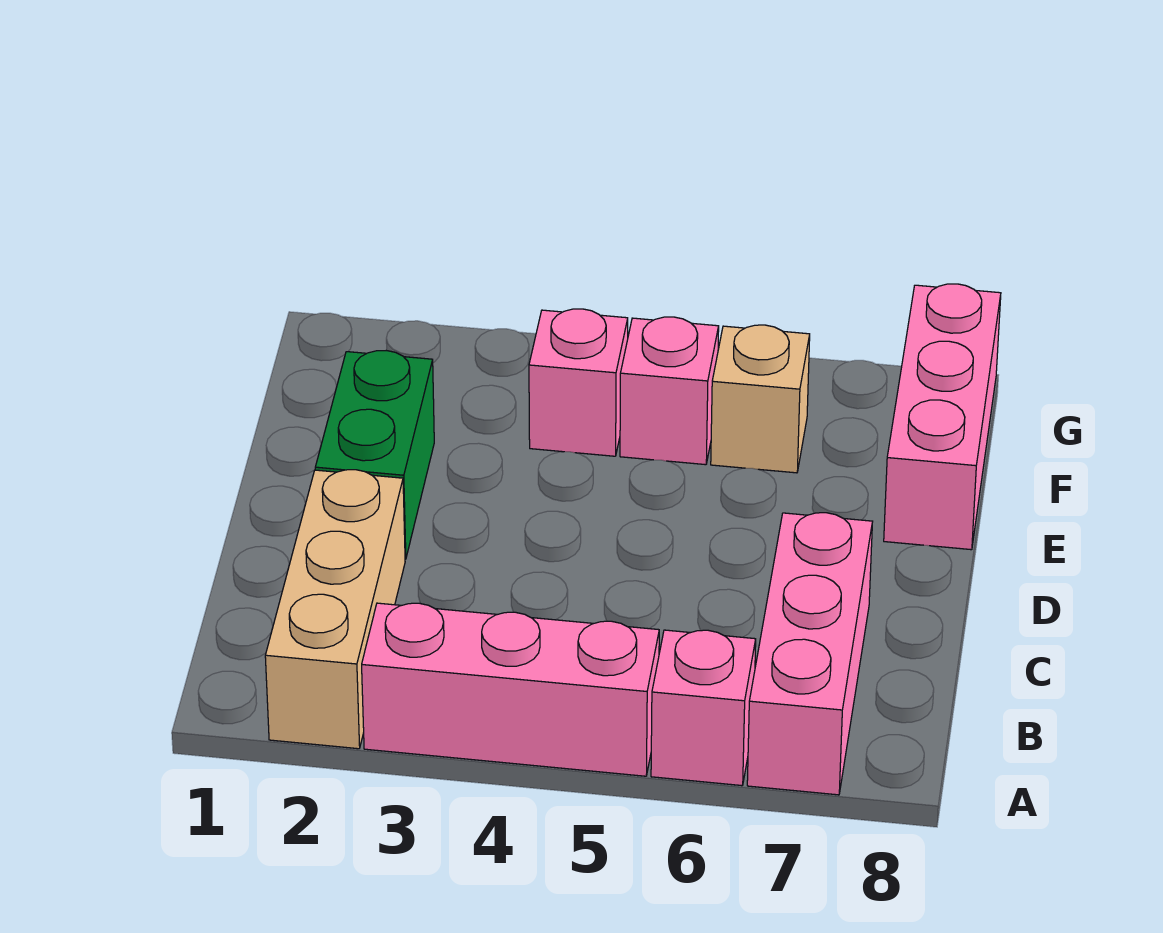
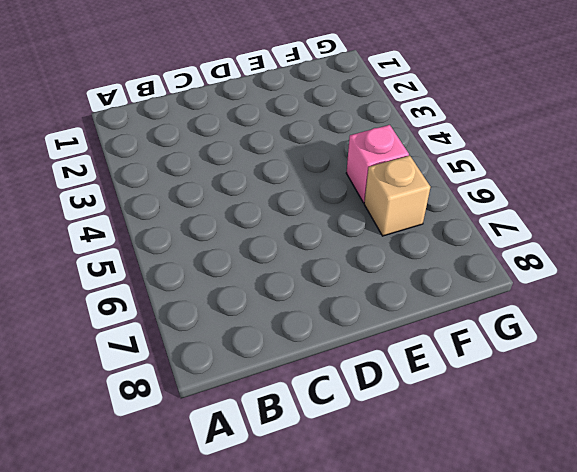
none -> tan brick A2:C2 level 1
none -> pink brick A3:A5 level 1

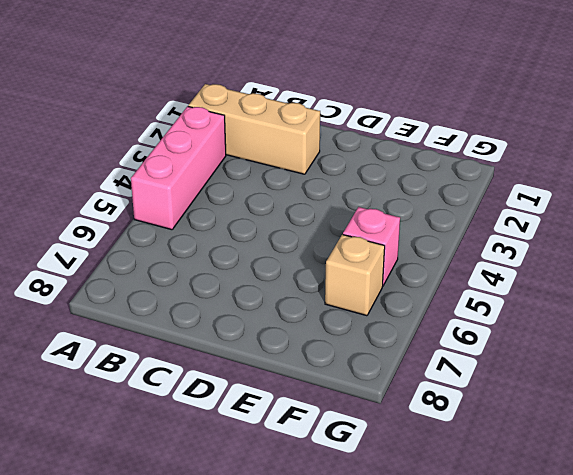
none -> pink brick A6 level 1
none -> pink brick A7:C7 level 1

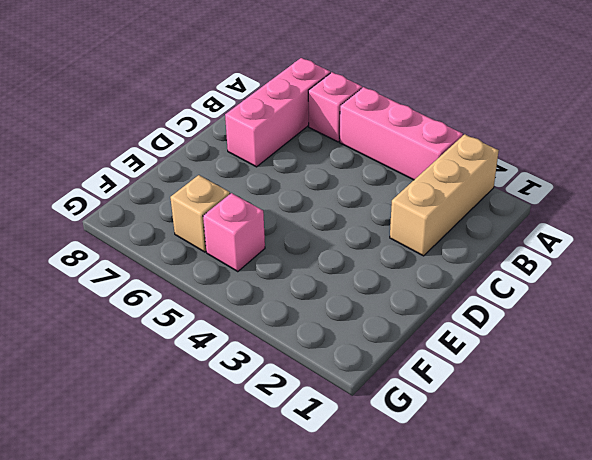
none -> green brick D2:E2 level 1
none -> pink brick E8:G8 level 1

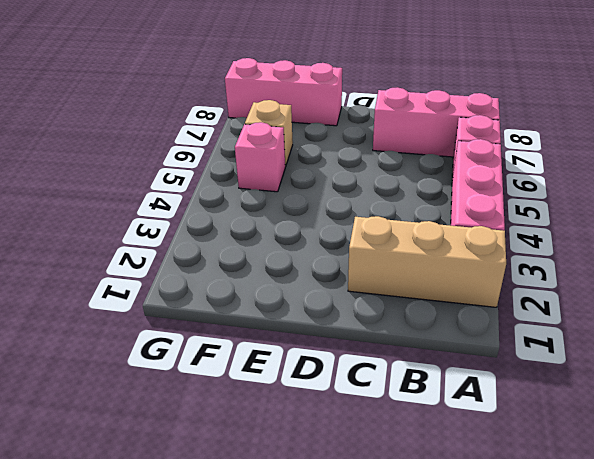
none -> green brick D2:E2 level 1
none -> pink brick F4 level 1

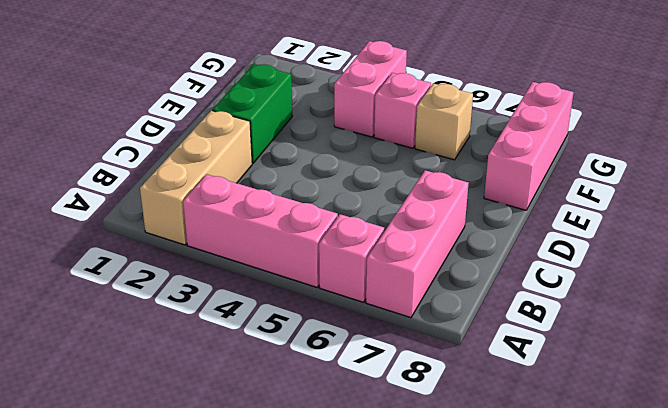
pink brick F4:G4 level 1 -> pink brick F4 level 1

